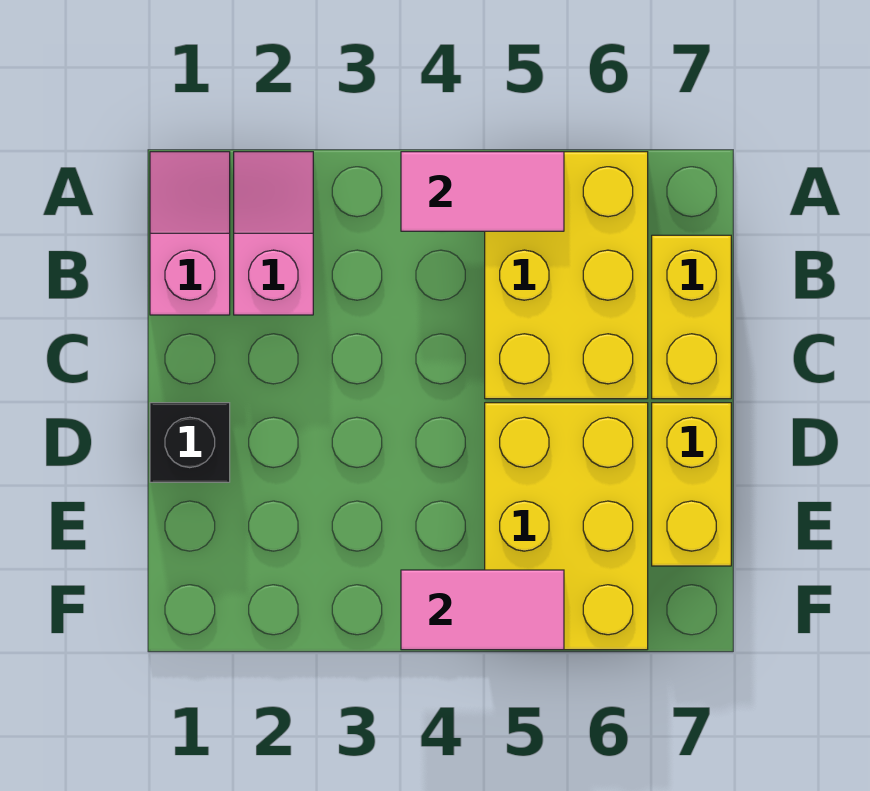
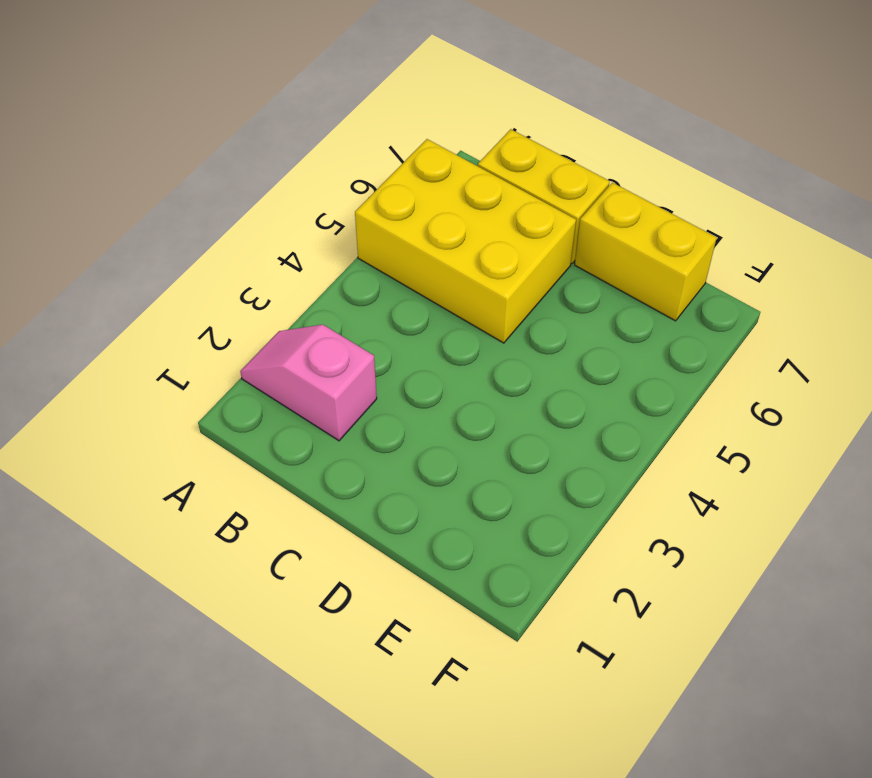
none -> pink slope A1:B1 level 1 top B
none -> black brick D1 level 1

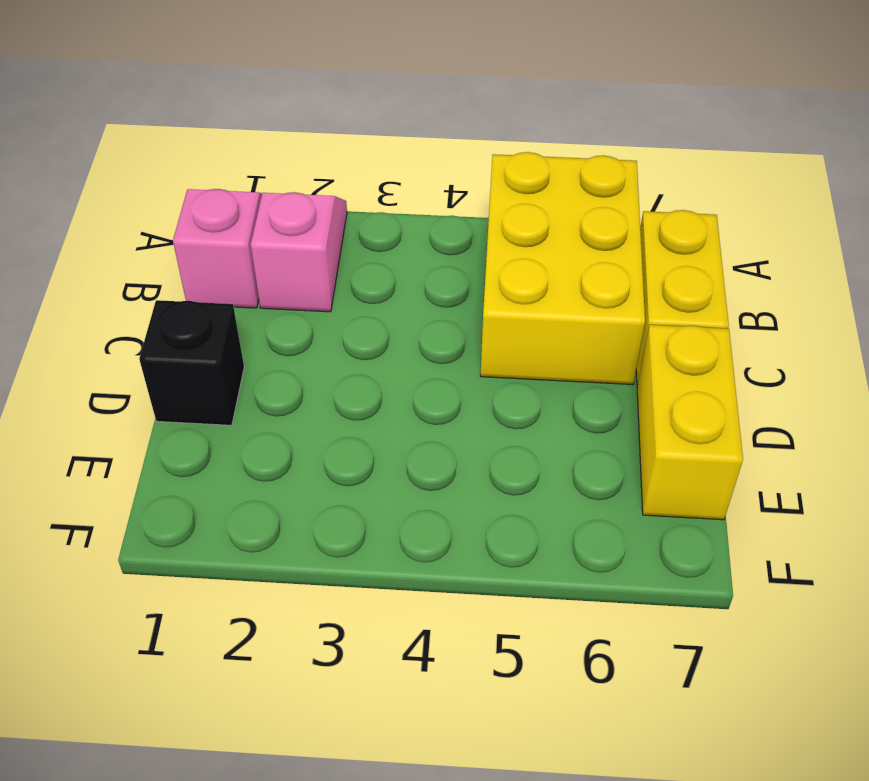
none -> yellow brick D5:F6 level 1
none -> pink tile A4:A5 level 2

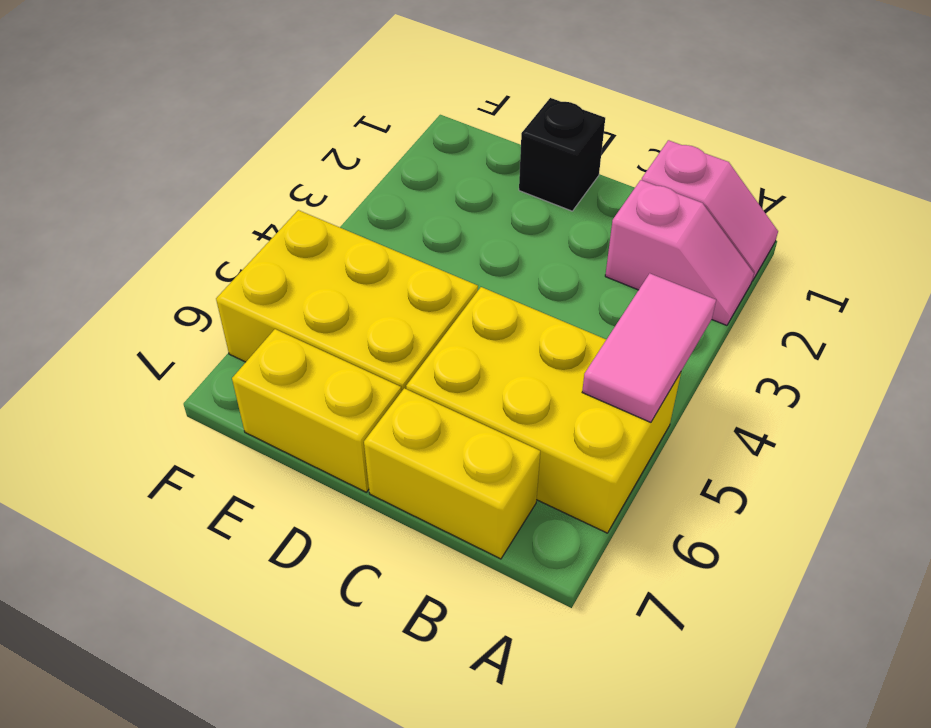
none -> pink tile F4:F5 level 2

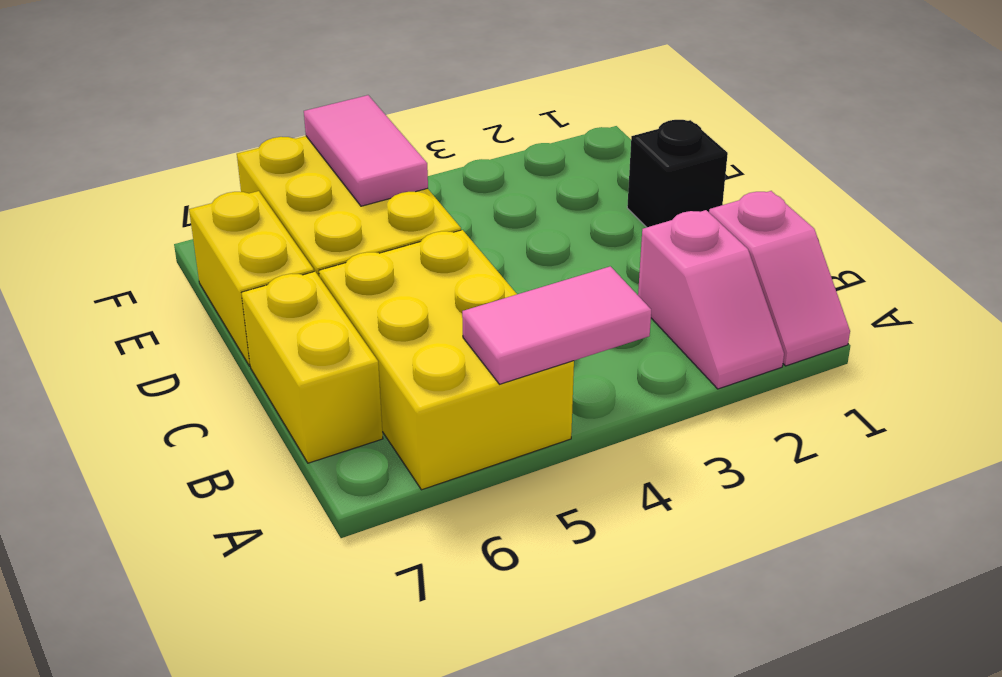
pink tile E5:F5 level 2 -> pink tile F4:F5 level 2

